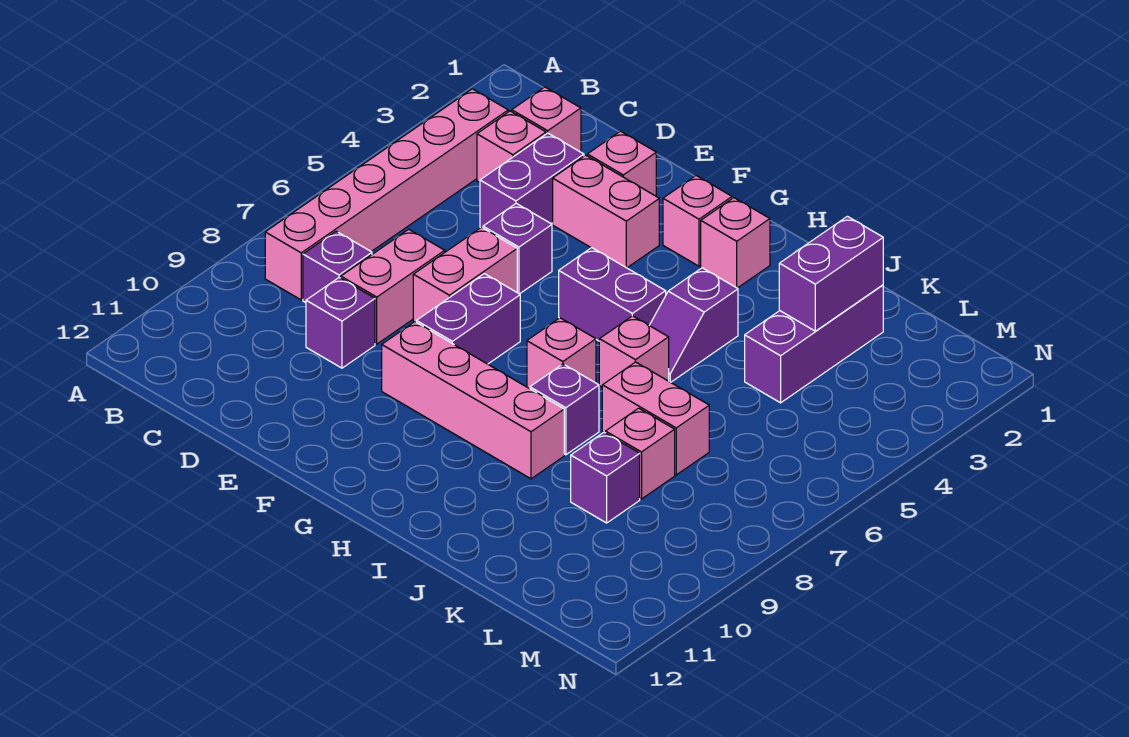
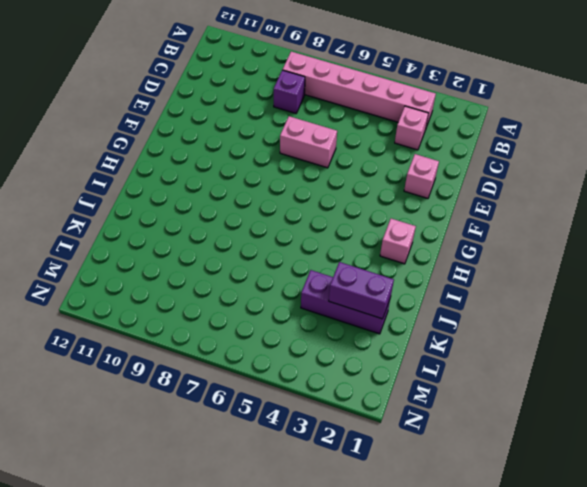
none -> pink brick C2 level 1
none -> purple brick D3:D4 level 1
none -> pink brick D7:D8 level 1

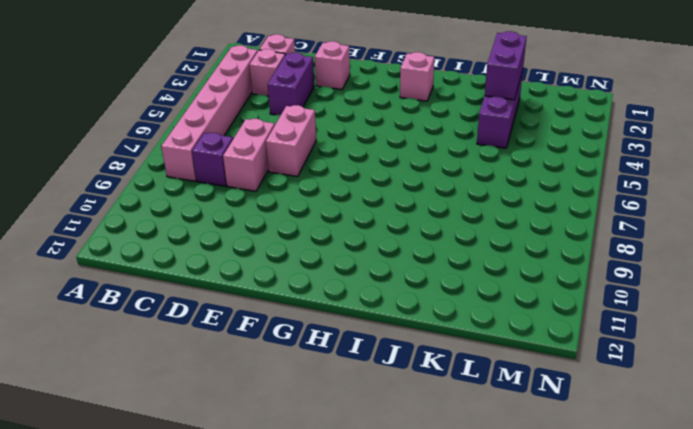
none -> purple brick D9 level 1
none -> pink brick E3:F3 level 1
none -> purple brick E5 level 1

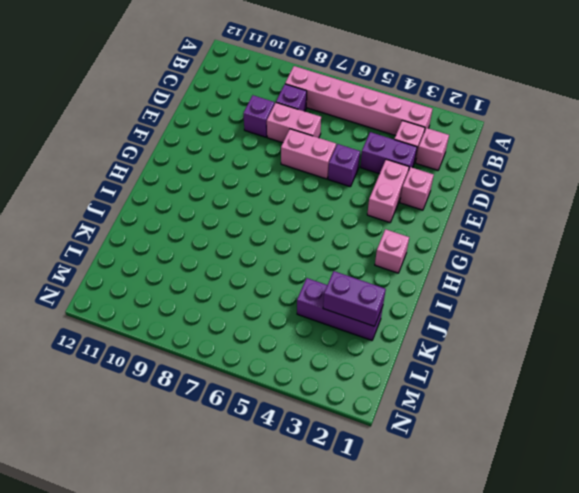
none -> purple brick F7:F8 level 1
none -> pink brick F9:I9 level 1
none -> pink brick G2 level 1

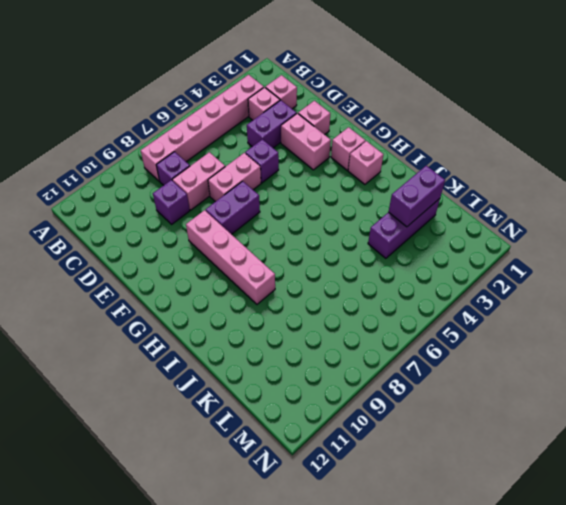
none -> purple brick G5:H5 level 1
none -> pink brick H7 level 1
none -> purple slope I4:I5 level 1 top 4

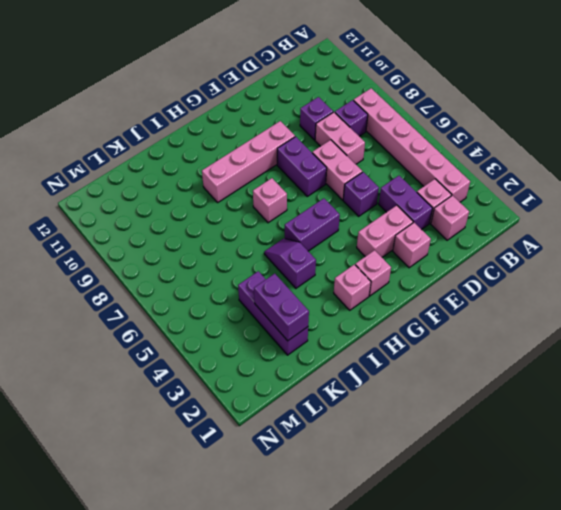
none -> pink brick I6 level 1
none -> purple brick I8 level 1
none -> pink brick J7:K7 level 1

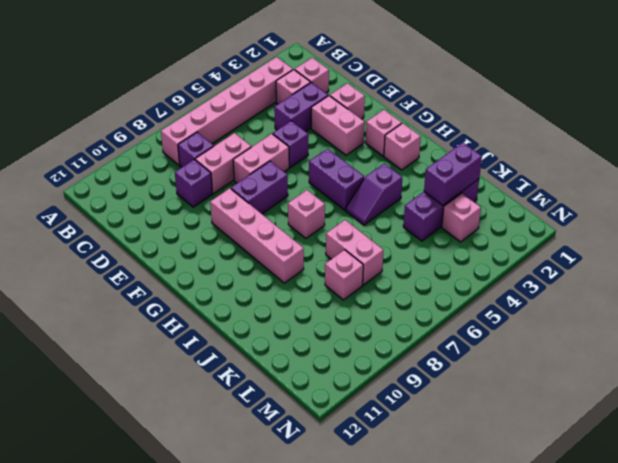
pink brick L3 level 1 -> pink brick I6 level 1
none -> purple brick I8 level 1
none -> purple brick K9 level 1

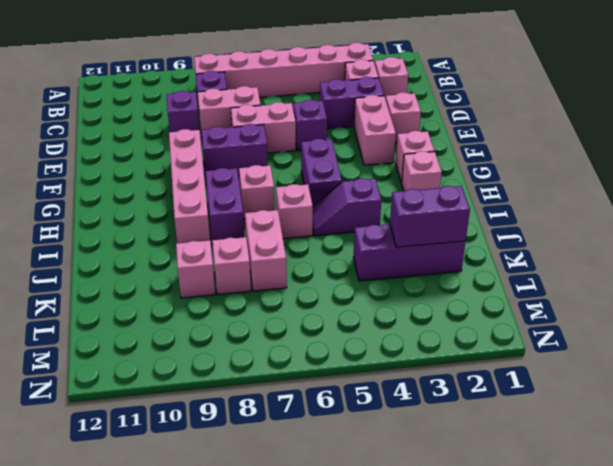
purple brick H8:I8 level 1 -> purple brick I8 level 1
pink brick K9 level 1 -> purple brick K9 level 1

